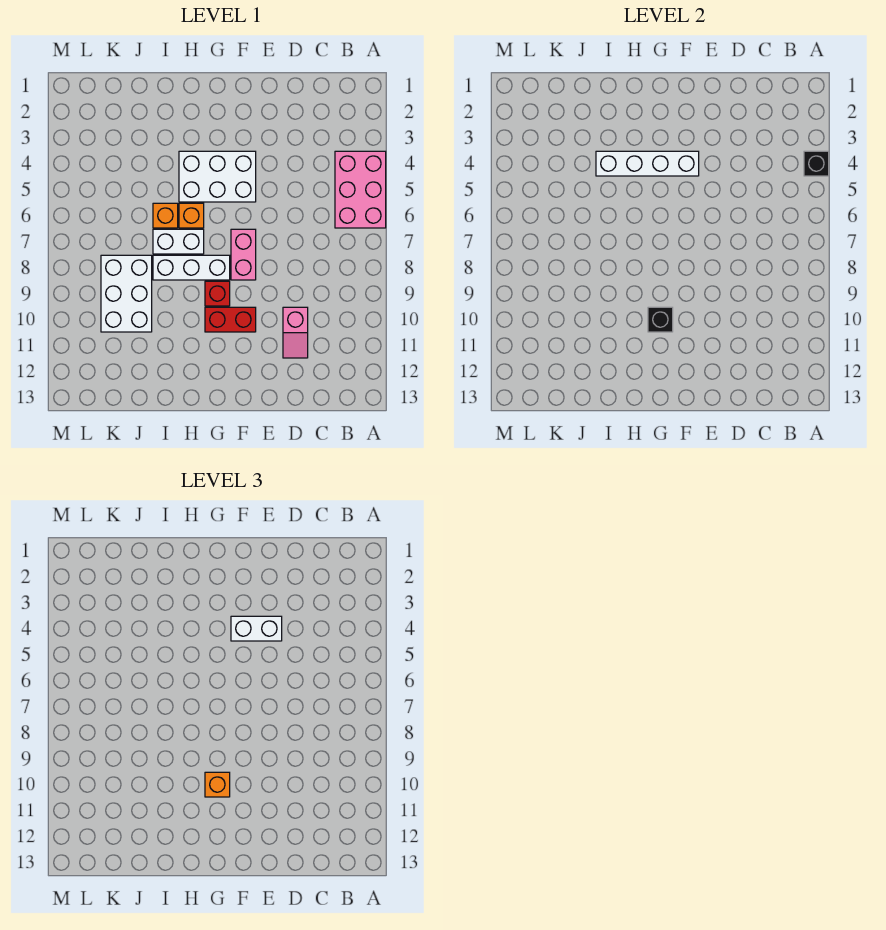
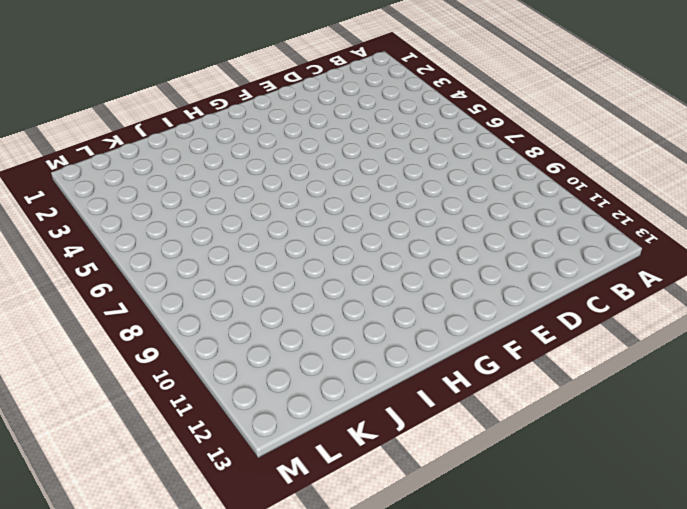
none -> pink brick A4:B6 level 1
none -> pink slope D10:D11 level 1 top 10
none -> white brick F4:H5 level 1

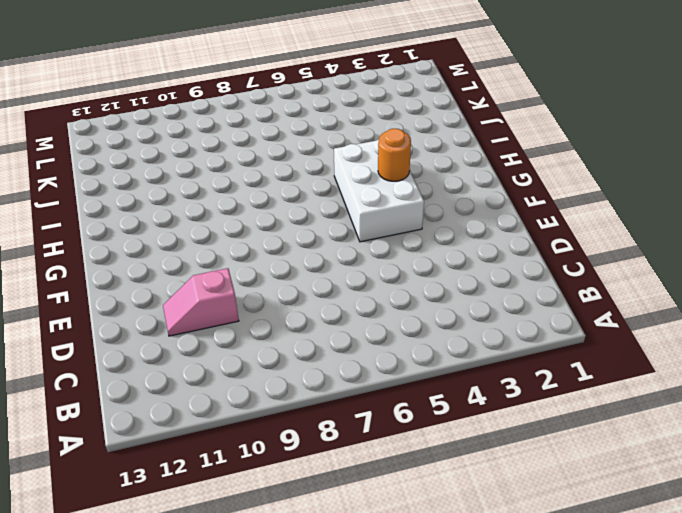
orange round brick G4 level 2 -> white brick F4:I4 level 2
none -> pink brick A4:B6 level 1
none -> pink brick F7:F8 level 1
none -> red brick F10:G10 level 1

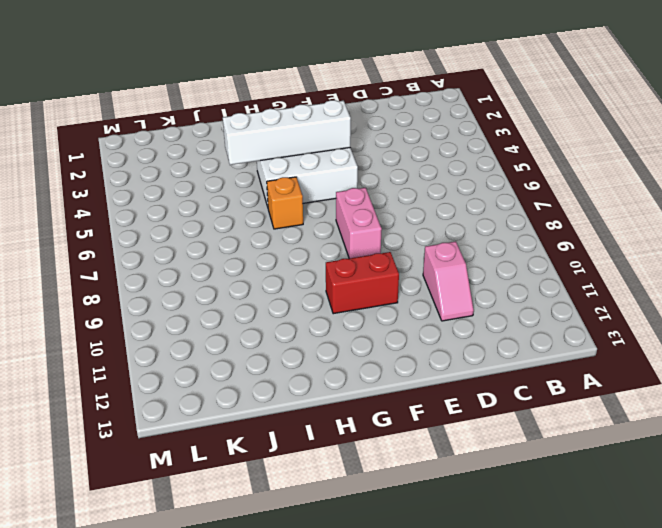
none -> pink brick A4:B6 level 1
none -> white brick G8:I8 level 1
none -> red brick G9 level 1

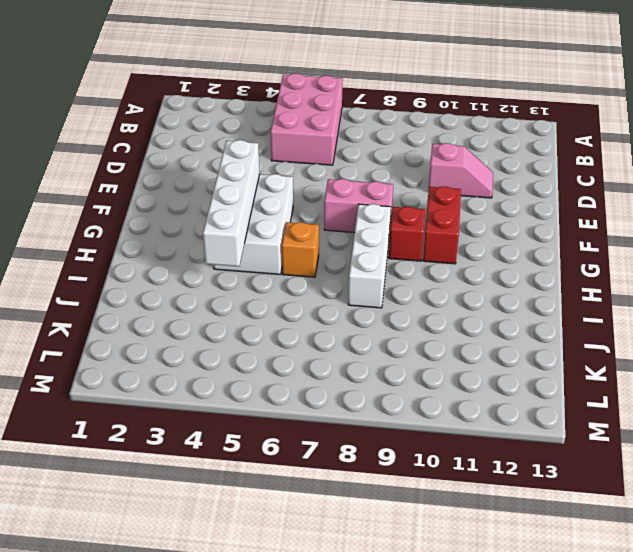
pink brick A5:C6 level 1 -> pink brick A4:B6 level 1
none -> white brick H7:I7 level 1
none -> orange brick I6 level 1
none -> white brick J8:K10 level 1

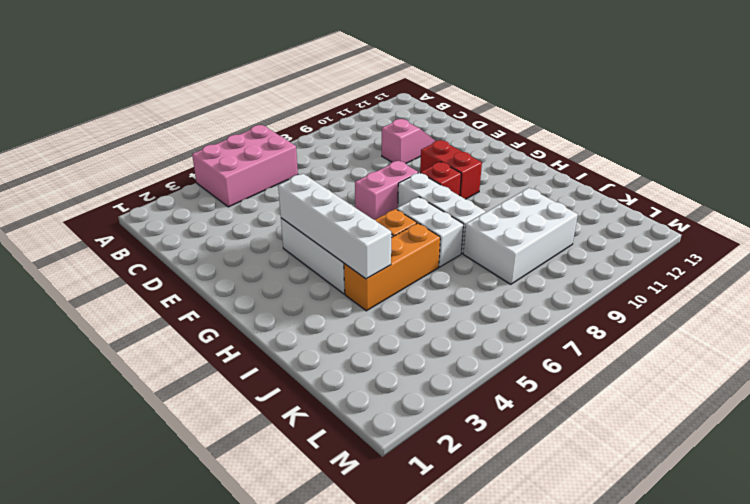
orange brick I4:I6 level 1 -> orange brick I6 level 1
none -> black brick A4 level 2
none -> black brick G10 level 2
none -> white brick E4:F4 level 3

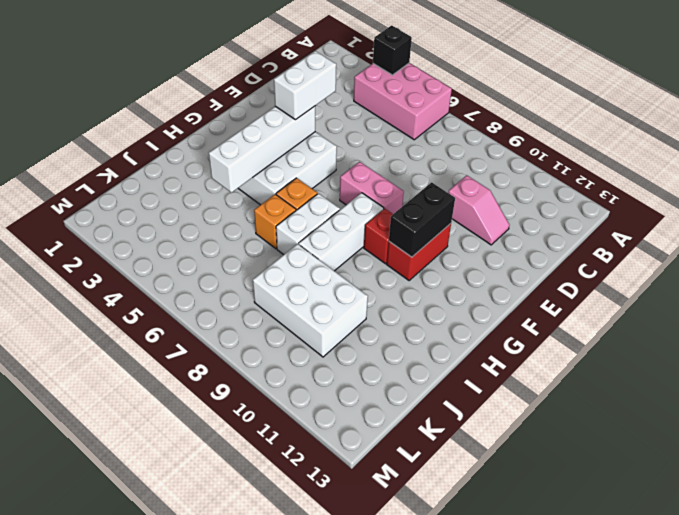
black brick F10:G10 level 2 -> black brick G10 level 2
none -> orange brick G10 level 3

